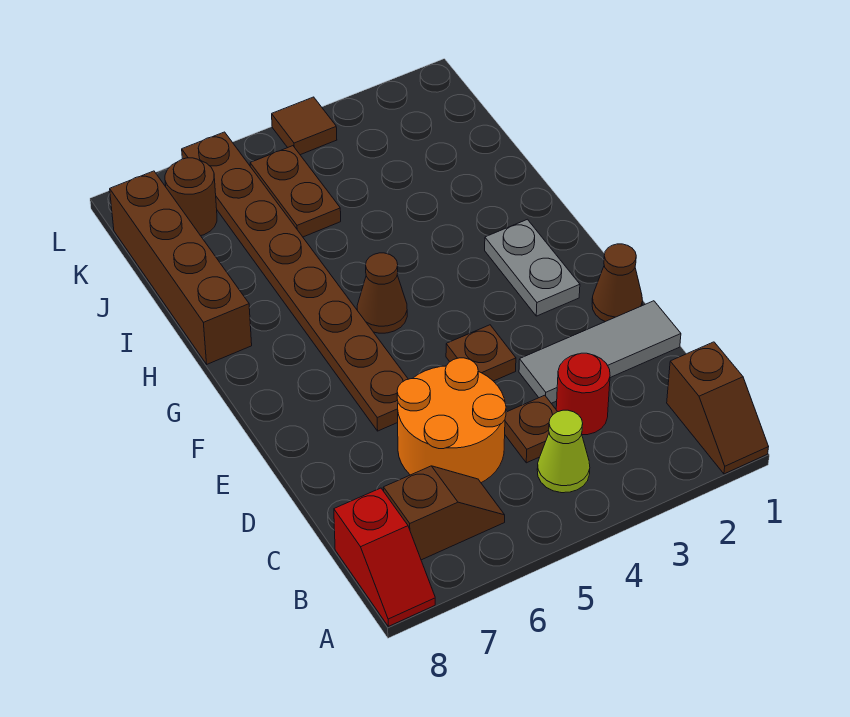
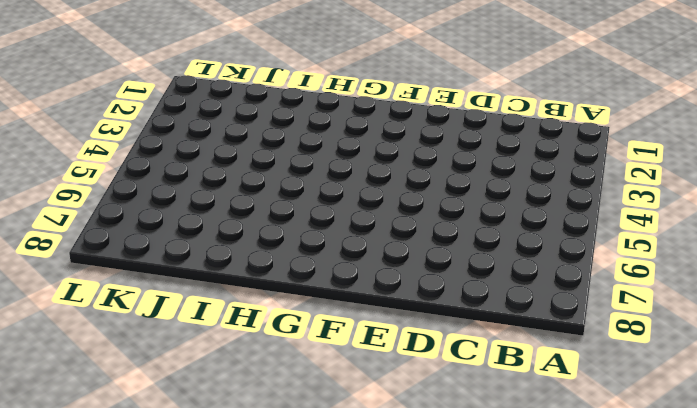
none -> brown slope A1:B1 level 1 top B
none -> red slope A8:B8 level 1 top B
none -> lime cone B4 level 1

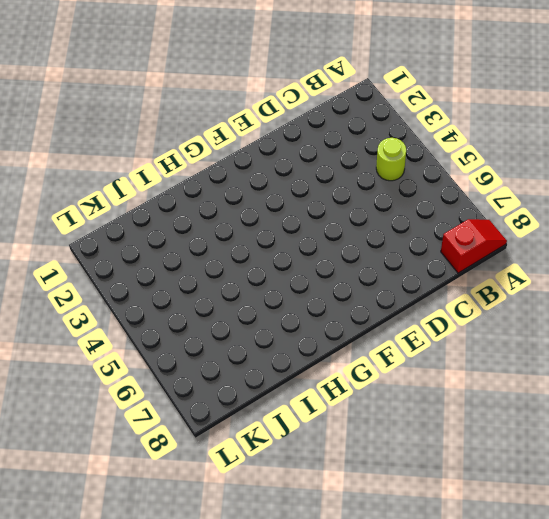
lime round brick B4 level 1 -> lime cone B4 level 1
none -> brown slope A1:B1 level 1 top B
none -> brown slope B6:B7 level 1 top 7
none -> red round brick C3 level 1

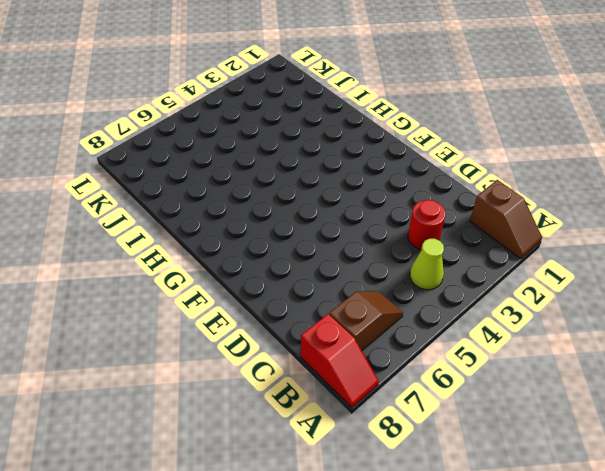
none -> brown plate C4 level 1
none -> orange round brick C5:D6 level 1
none -> grey tile D1:D3 level 1

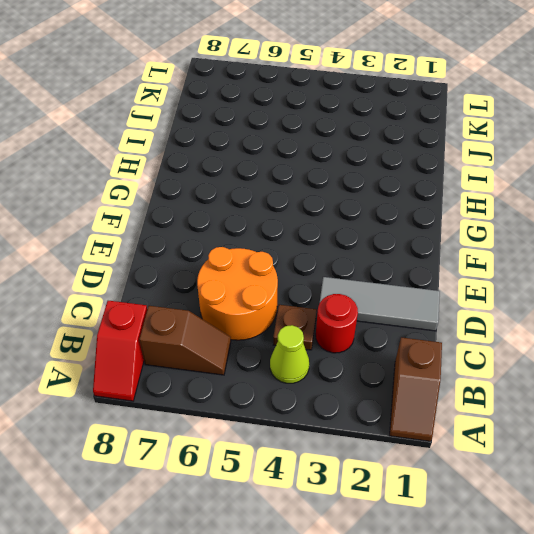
none -> brown cone E1 level 1
none -> brown plate E4 level 1
none -> brown plate E6:L6 level 1

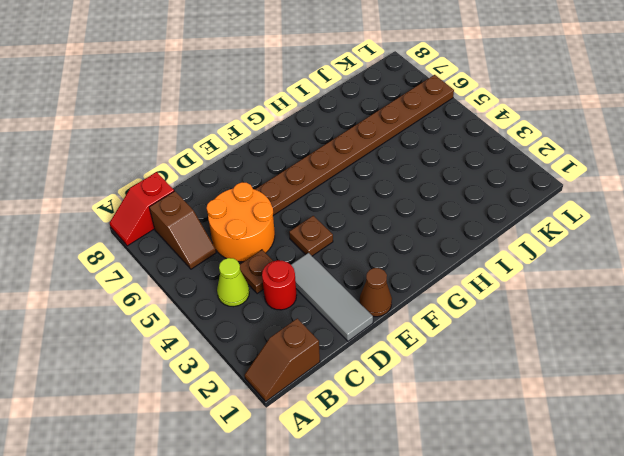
none -> grey plate F2:G2 level 1
none -> brown cone G5 level 1
none -> brown brick H8:K8 level 1

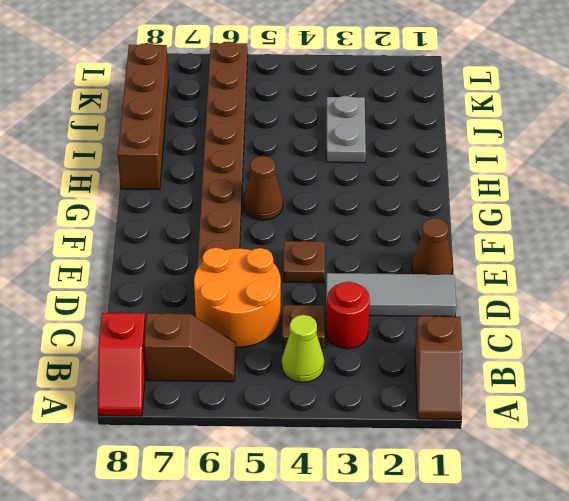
grey plate I3:J3 level 1 -> grey plate F2:G2 level 1
none -> brown plate J5:K5 level 1
none -> brown round brick K7 level 1
none -> brown tile L4 level 1

